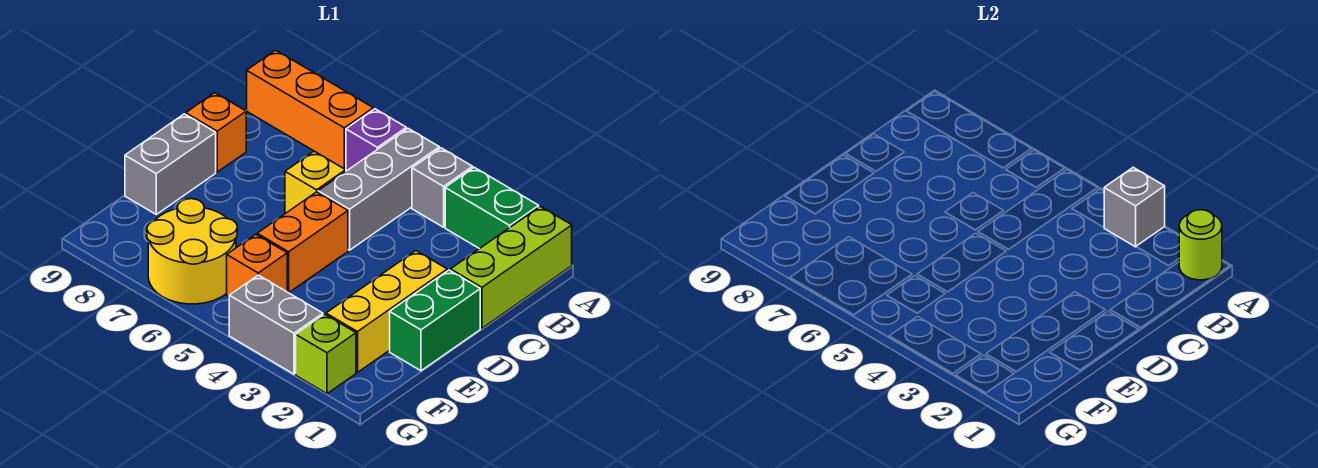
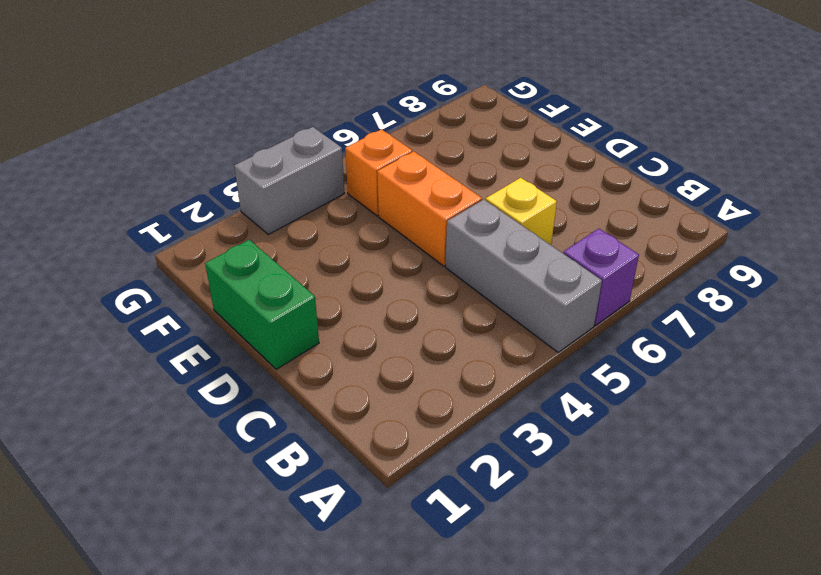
none -> lime brick A1:C1 level 1
none -> green brick A2:A3 level 1
none -> grey brick A4 level 1

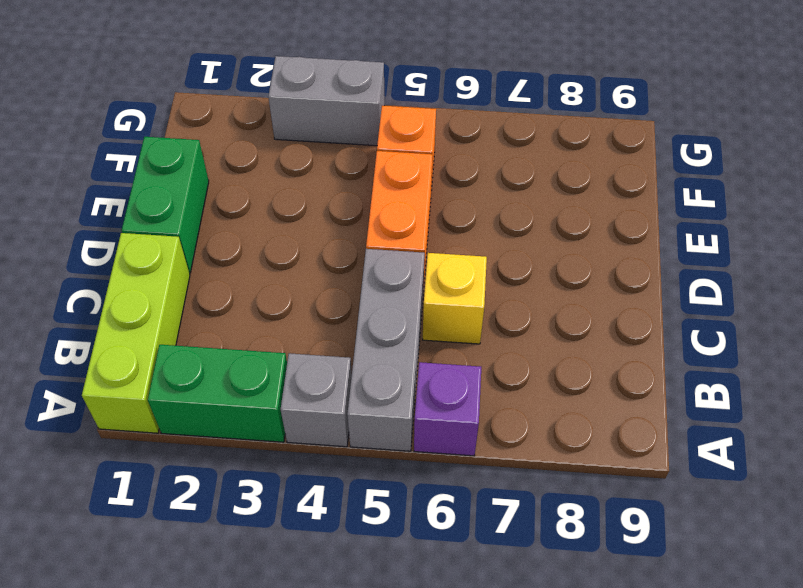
none -> orange brick A7:A9 level 1
none -> orange brick C9 level 1
none -> yellow brick D2:F2 level 1

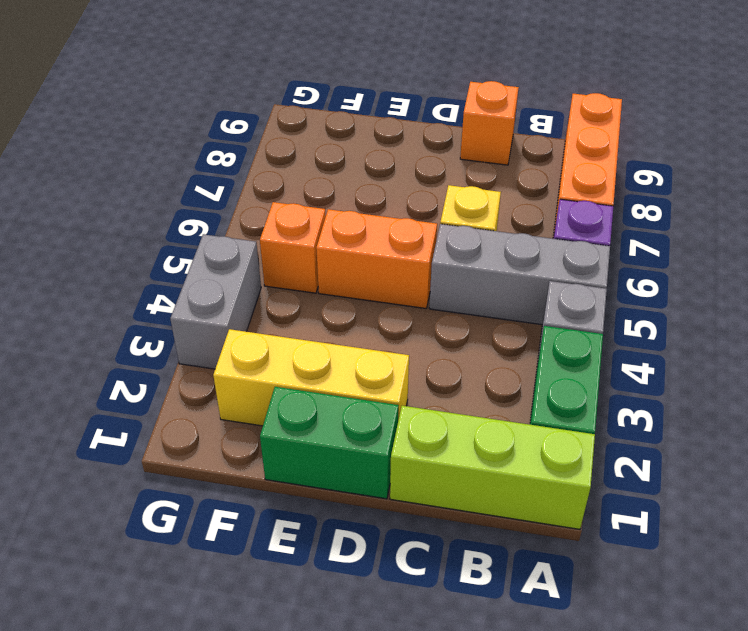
none -> grey brick D9:E9 level 1
none -> yellow round brick F6:G7 level 1
none -> lime brick G2 level 1

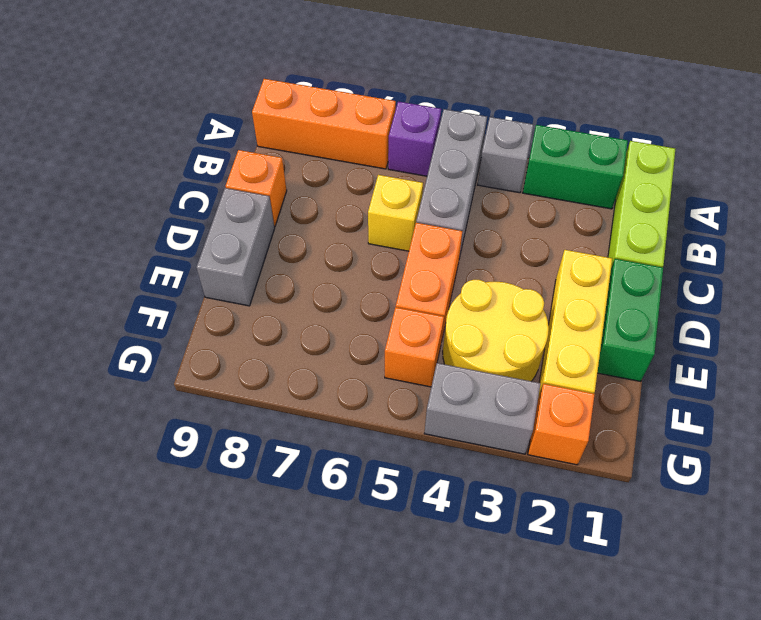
yellow round brick E3:F4 level 1 -> yellow round brick F6:G7 level 1
orange brick G2 level 1 -> lime brick G2 level 1
none -> lime round brick A1 level 2
none -> grey brick A3 level 2

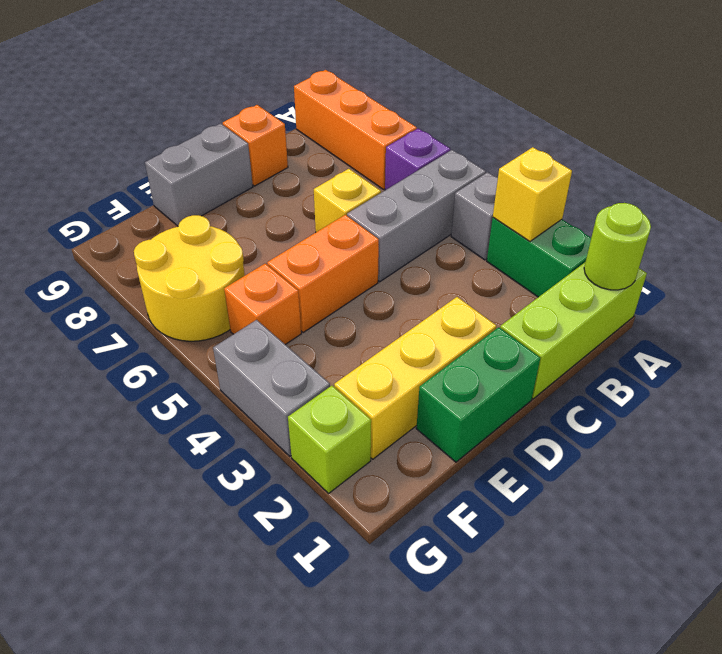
yellow brick A3 level 2 -> grey brick A3 level 2

